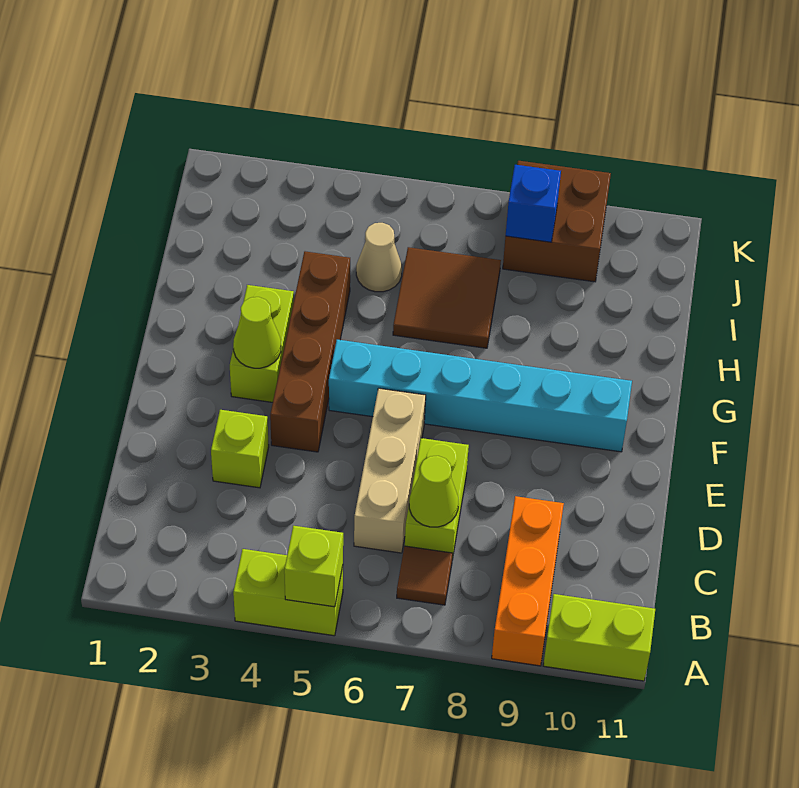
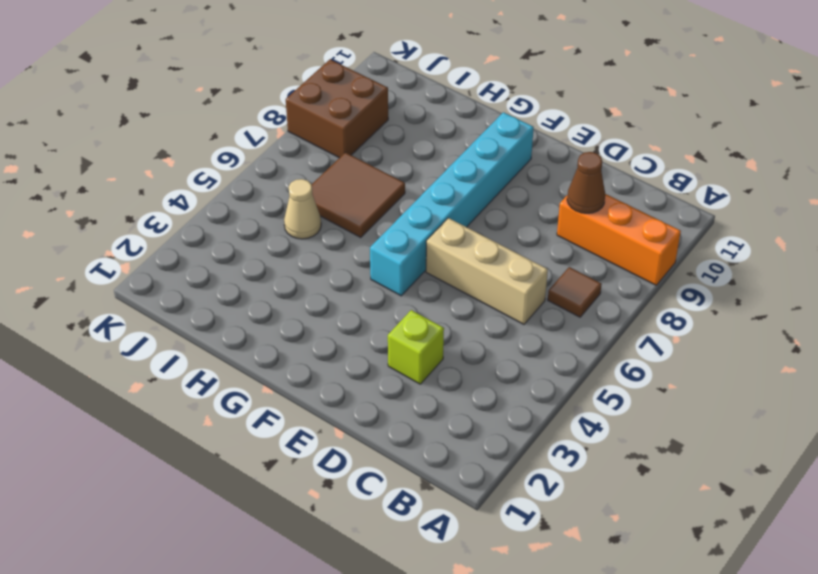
brown cone C9 level 2 -> none
none -> lime brick A4:A5 level 1
none -> lime brick A10:A11 level 1
none -> lime brick C7:D7 level 1

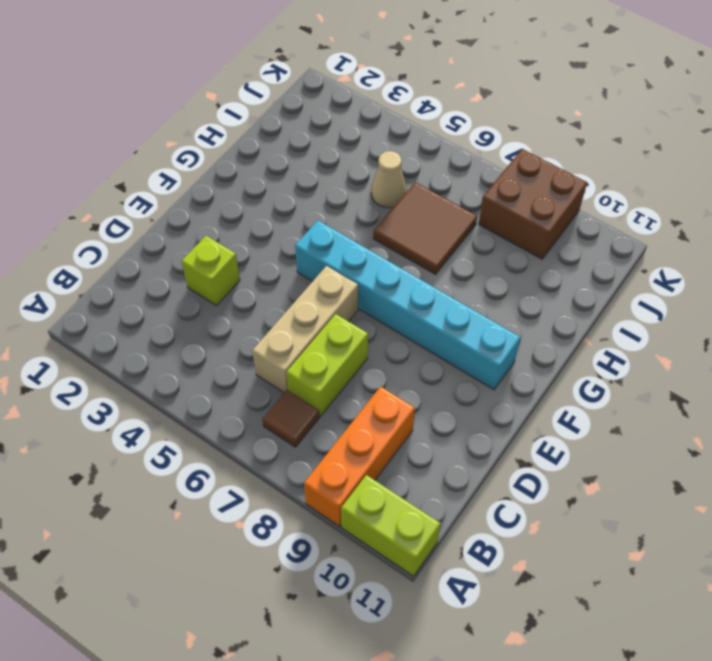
none -> lime brick A4:A5 level 1
none -> brown brick E4:H4 level 1
none -> lime brick F3:G3 level 1

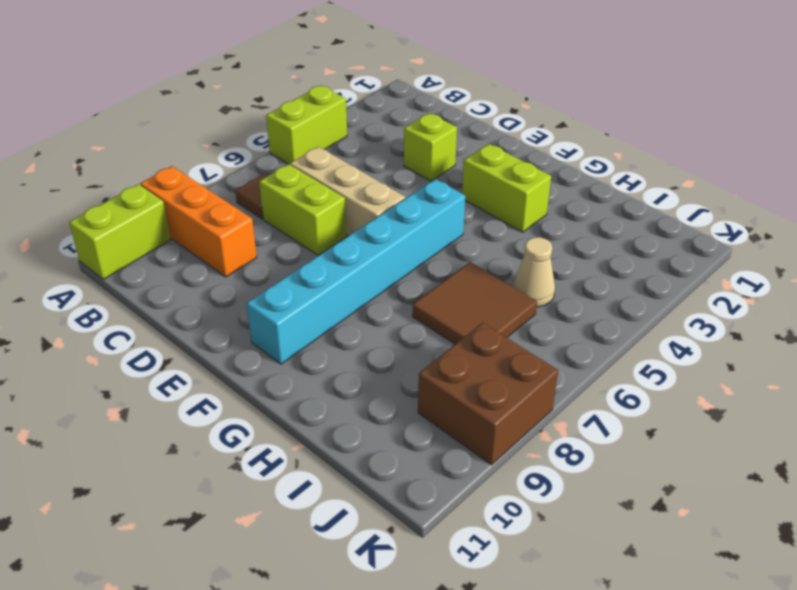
none -> brown brick E4:H4 level 1
none -> lime brick A5 level 2
none -> lime cone C7 level 2

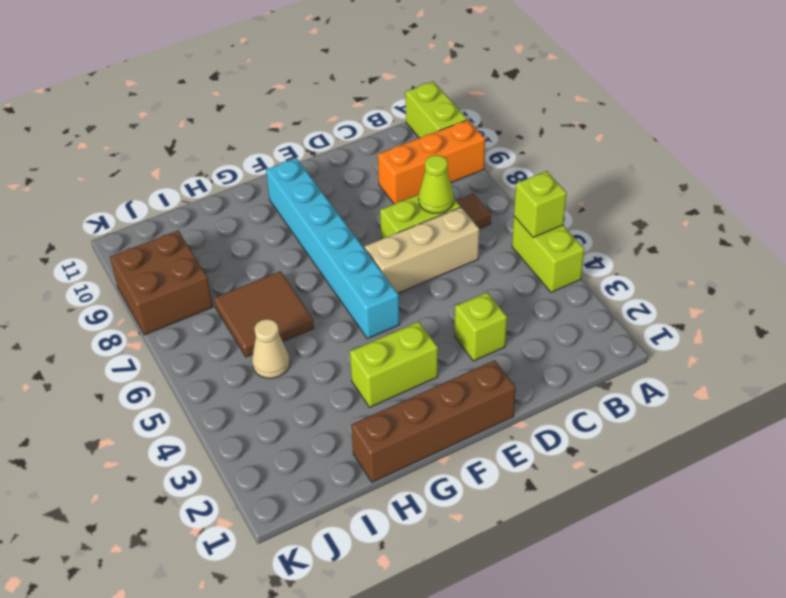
brown brick E1:H1 level 1 -> brown brick E4:H4 level 1
none -> lime cone F3 level 2
none -> blue brick J8 level 2

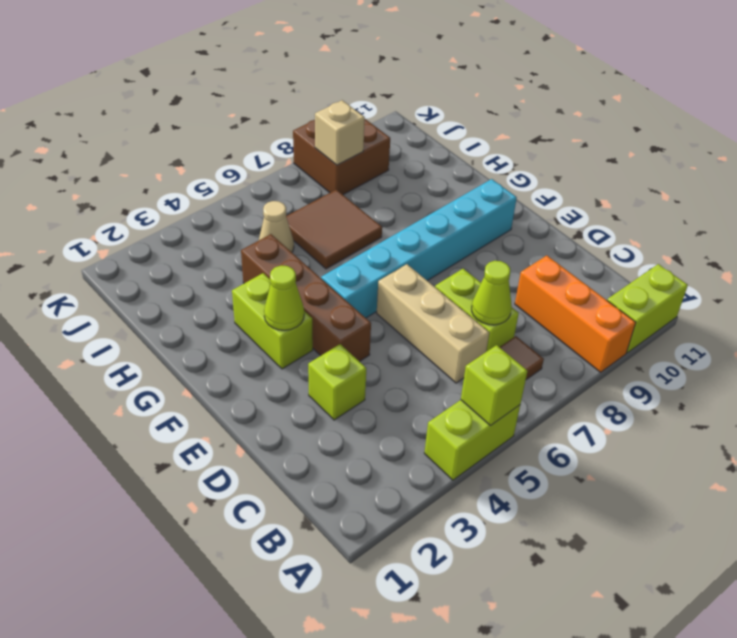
tan brick J8 level 2 -> blue brick J8 level 2

